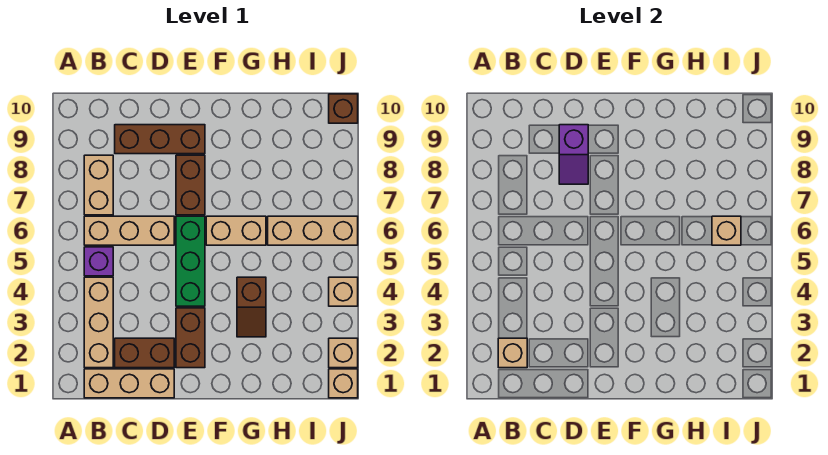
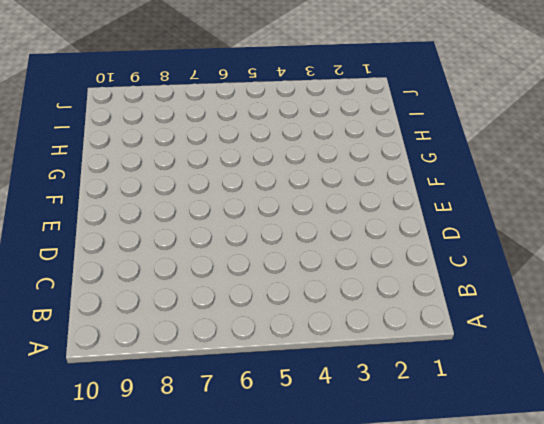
none -> tan brick B1:D1 level 1
none -> tan brick B2:B4 level 1
none -> purple brick B5 level 1

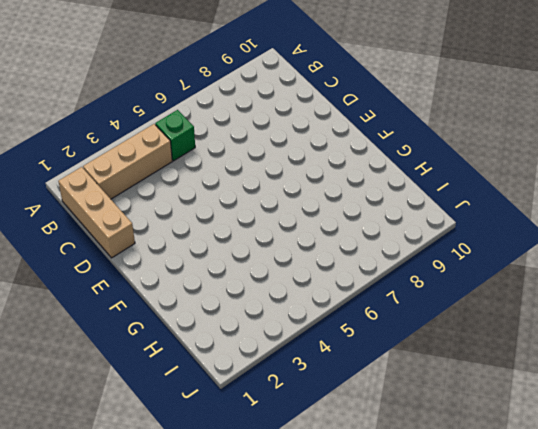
green brick B5 level 1 -> purple brick B5 level 1
none -> tan brick B6:D6 level 1
none -> tan brick B7:B8 level 1
none -> brown brick C2:D2 level 1

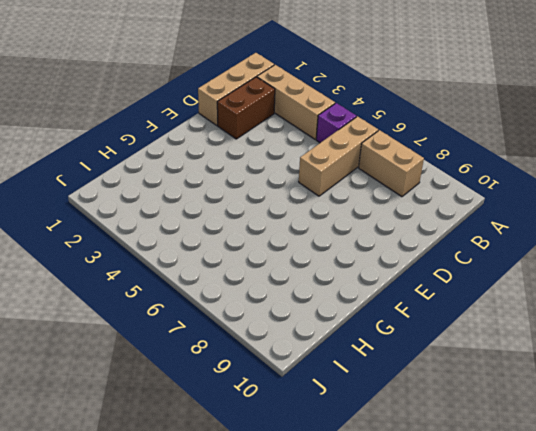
none -> brown brick C9:E9 level 1
none -> brown brick E2:E3 level 1
none -> green brick E4:E6 level 1

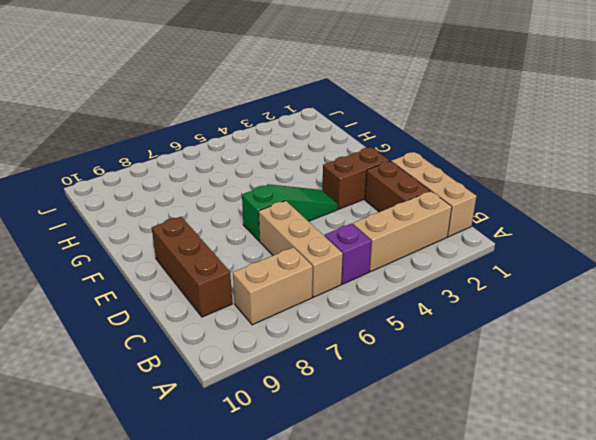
green slope E4:E6 level 1 top 6 -> green brick E4:E6 level 1
none -> brown brick E7:E8 level 1
none -> tan brick F6:G6 level 1
none -> brown slope G3:G4 level 1 top 4

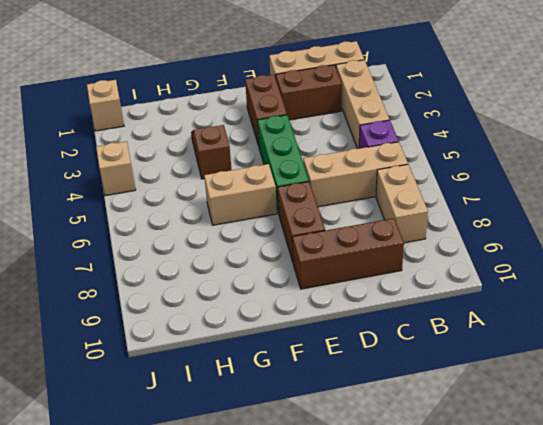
none -> tan brick H6:J6 level 1
none -> tan brick J2 level 1
none -> brown brick J10 level 1

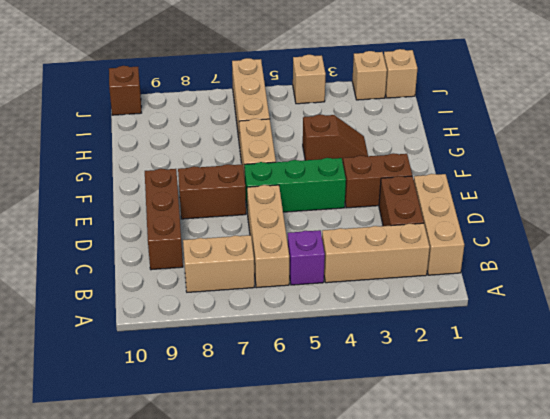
none -> tan brick B2 level 2
none -> purple slope D8:D9 level 2 top 9
none -> tan brick I6 level 2

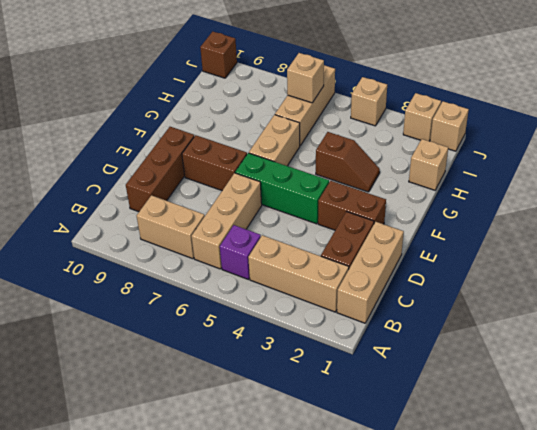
tan brick H1 level 1 -> tan brick B2 level 2
none -> purple slope D8:D9 level 2 top 9

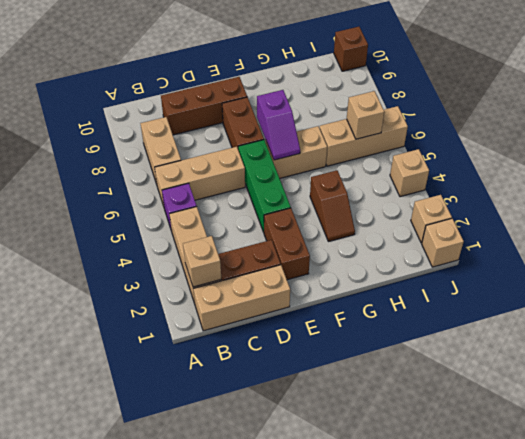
purple slope F6:F7 level 2 top 7 -> purple slope D8:D9 level 2 top 9

